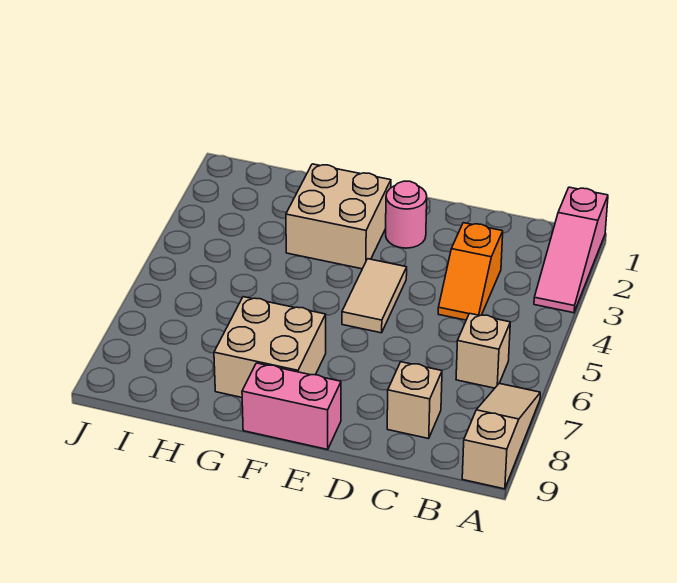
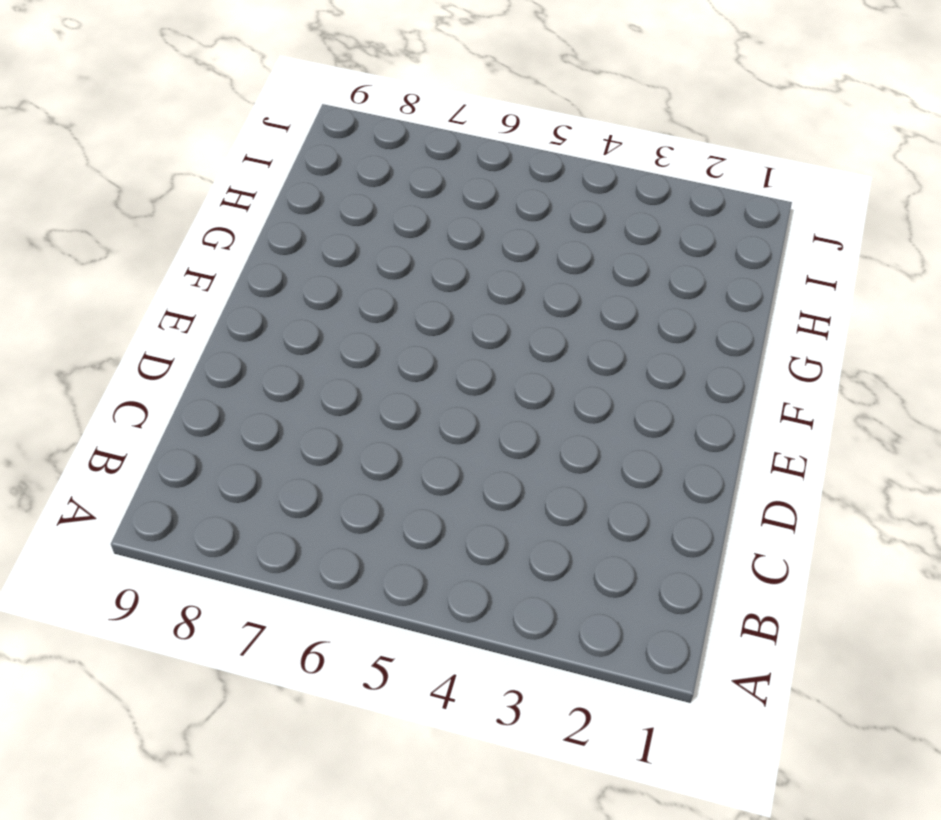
none -> pink slope A1:A3 level 1 top 1
none -> tan slope A7:A9 level 1 top 9

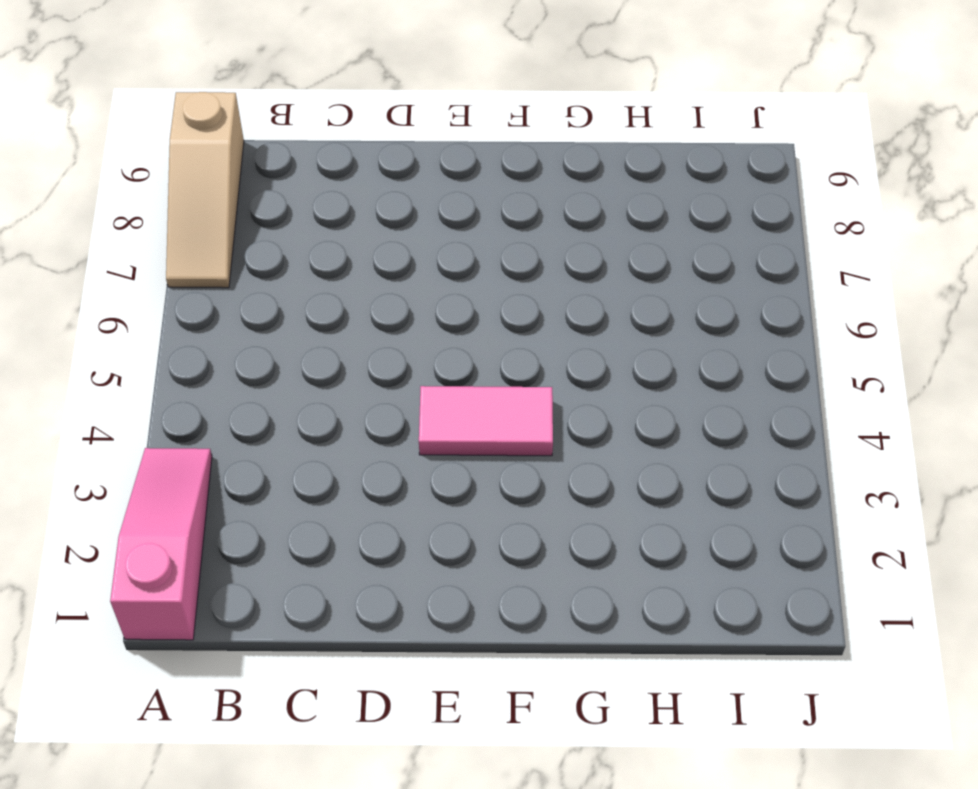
pink tile E4:F4 level 1 -> tan tile E4:E5 level 1
none -> tan brick B6 level 1
none -> orange slope C3:C4 level 1 top 3

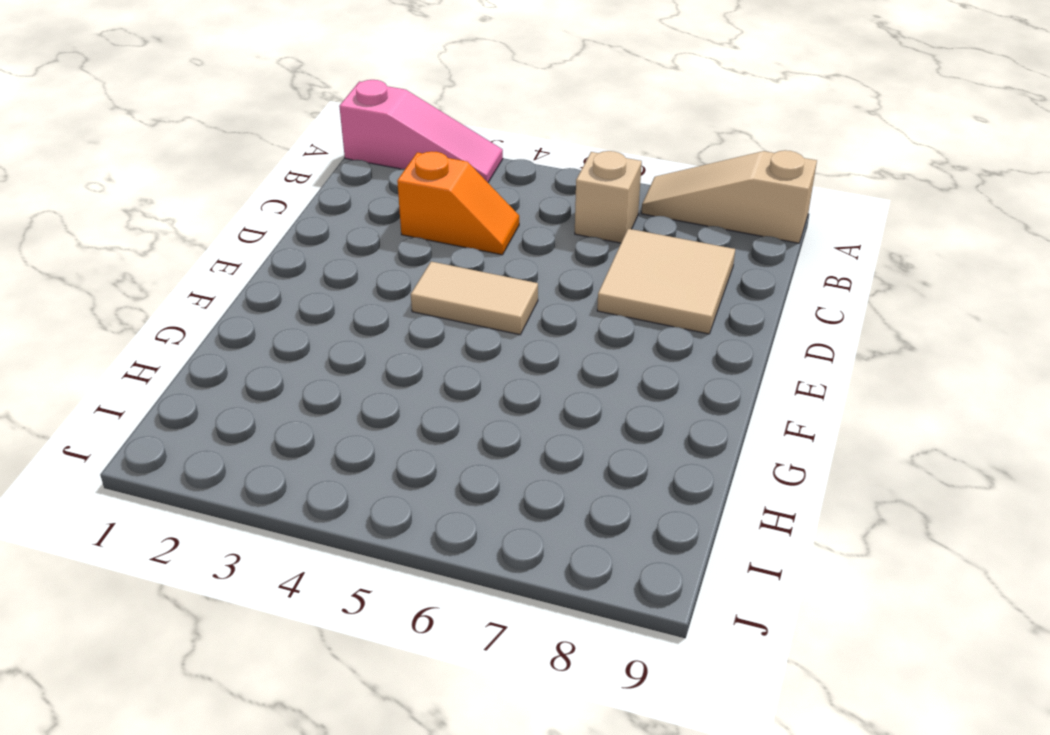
tan tile C7:D8 level 1 -> tan brick C8 level 1
none -> pink round brick E2 level 1
none -> pink brick E9:F9 level 1

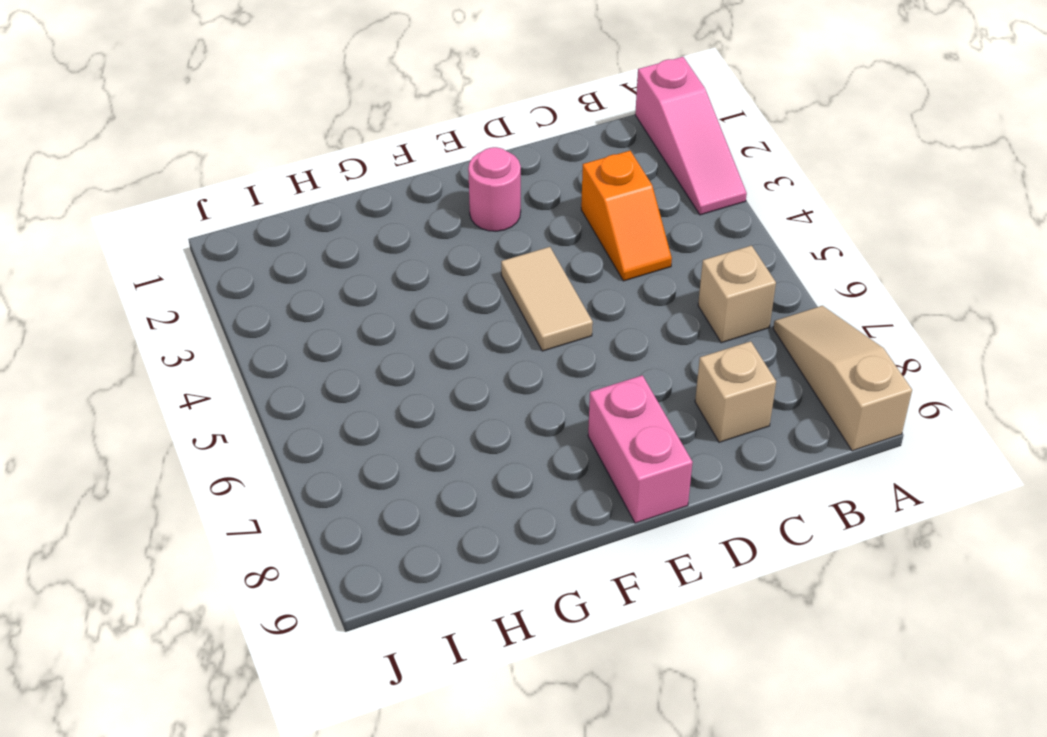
pink brick E8:E9 level 1 -> pink brick E9:F9 level 1
none -> tan brick F2:G3 level 1
none -> tan brick F7:G8 level 1

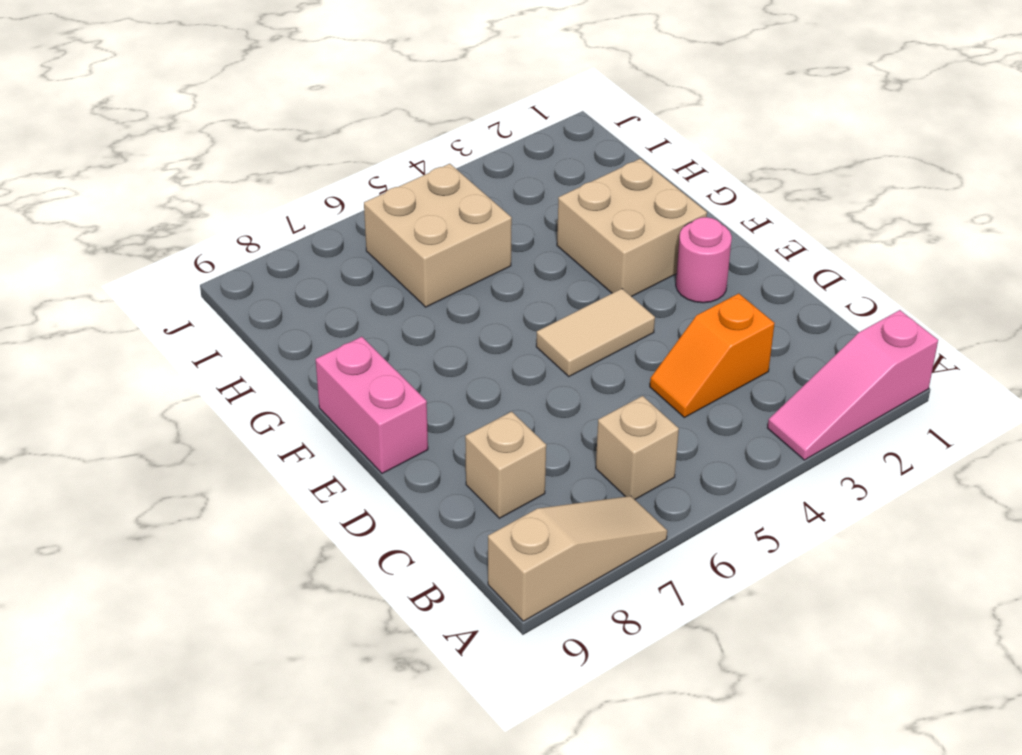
tan brick H5:I6 level 1 -> tan brick F7:G8 level 1

